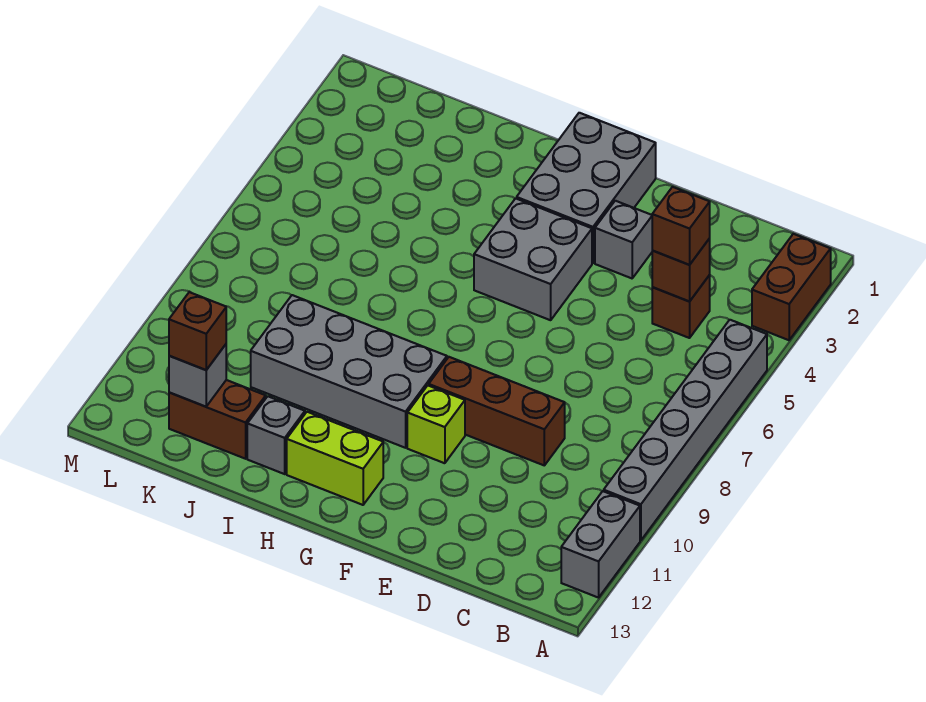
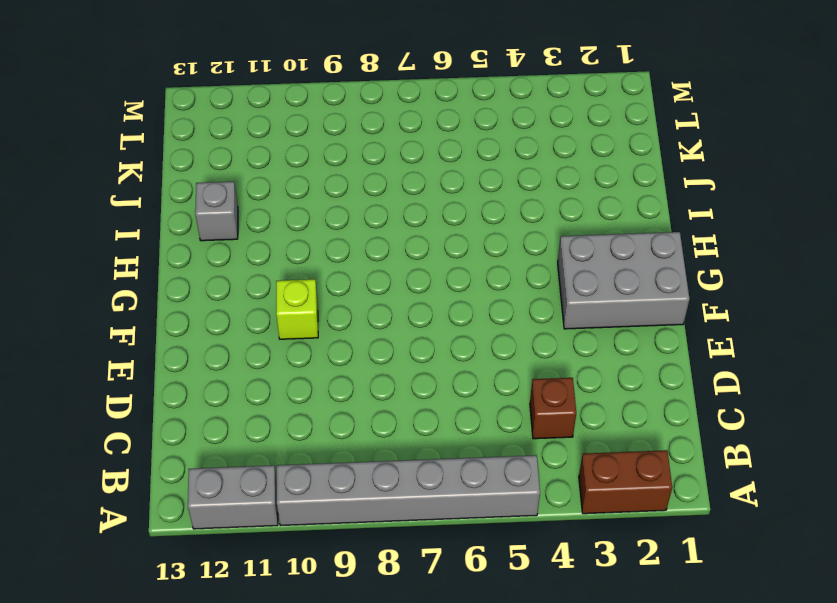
none -> brown brick D9:F9 level 1
none -> grey brick E3 level 1
none -> grey brick F4:G5 level 1

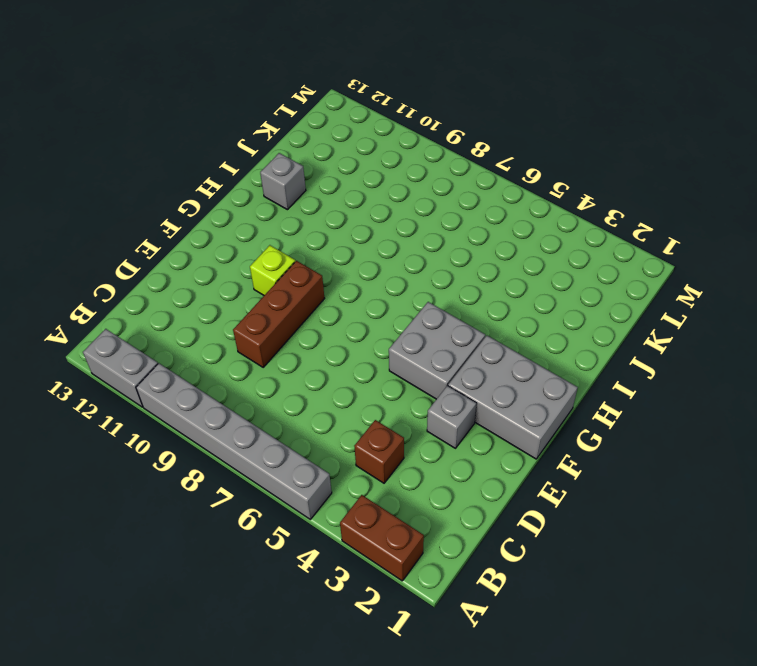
none -> grey brick G9:J10 level 1
none -> lime brick G12:H12 level 1
none -> brown brick J12:K12 level 1

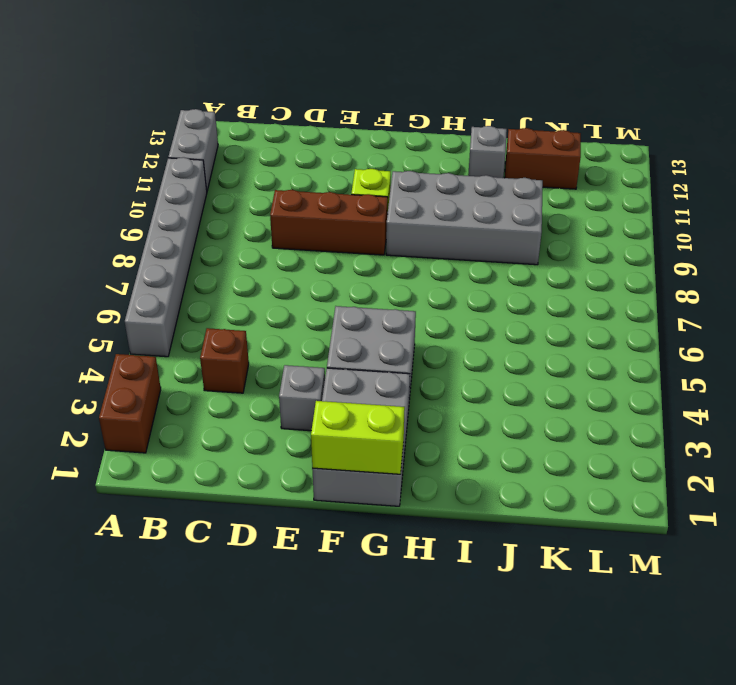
lime brick F1:G1 level 2 -> lime brick G12:H12 level 1
none -> brown brick C4 level 2
none -> grey brick K12 level 2
none -> brown brick C4 level 3

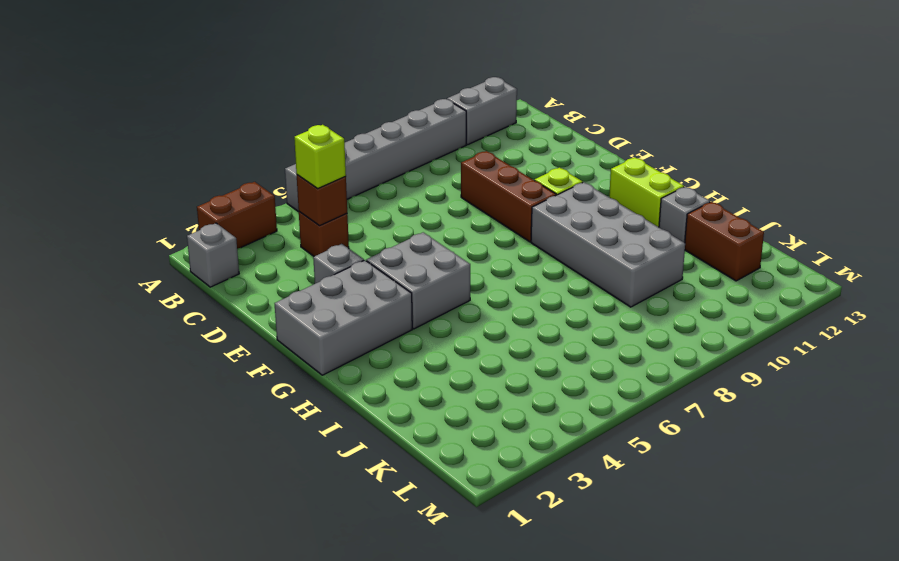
grey brick B1 level 1 -> grey brick K12 level 2
lime brick C4 level 3 -> brown brick C4 level 3
none -> brown brick K12 level 3

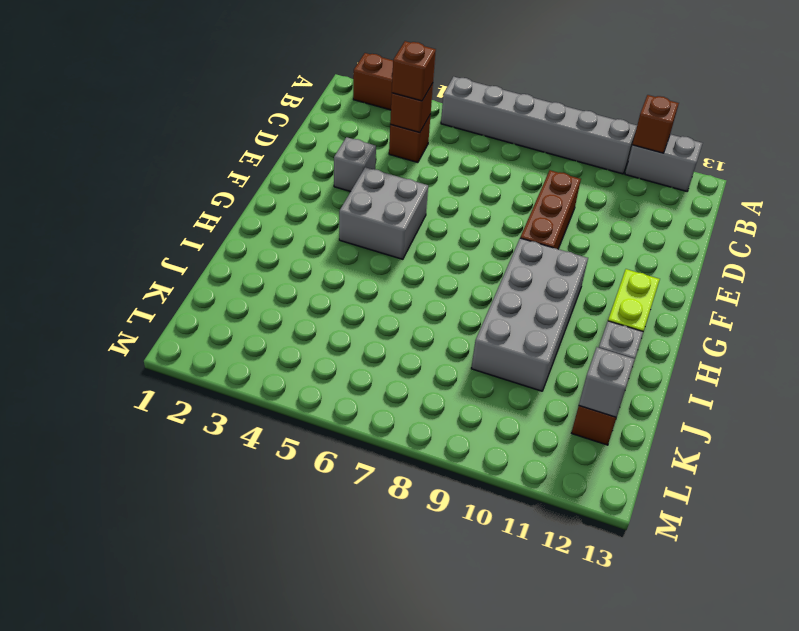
brown brick A11 level 2 -> brown brick K12 level 3
none -> grey brick F1:G3 level 1
none -> lime brick F10 level 1

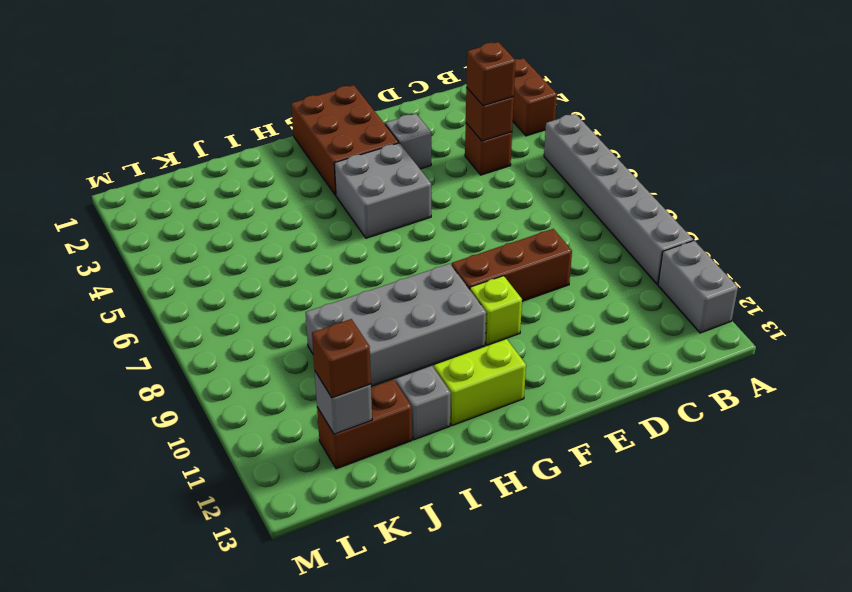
brown brick F1:G3 level 1 -> grey brick F1:G3 level 1

